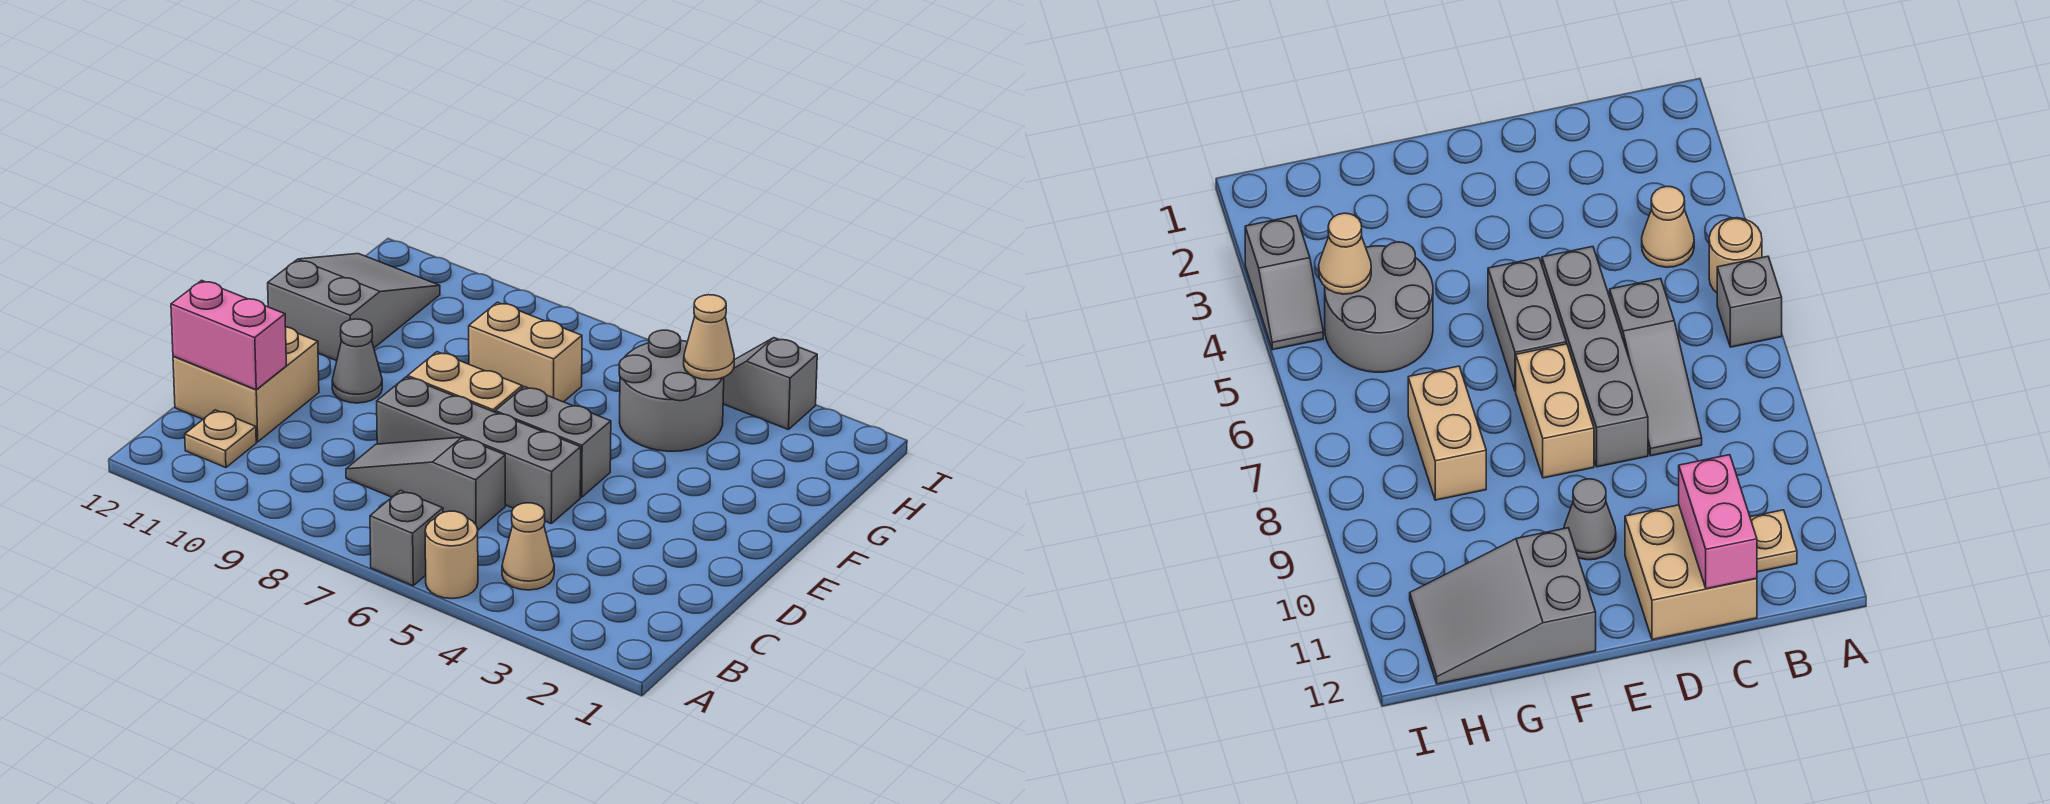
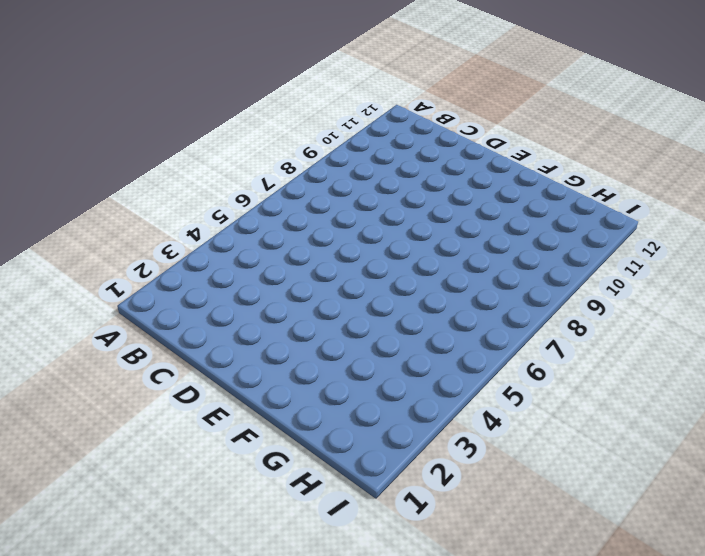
none -> tan round brick A5 level 1
none -> grey brick A6 level 1
none -> tan cone B4 level 1

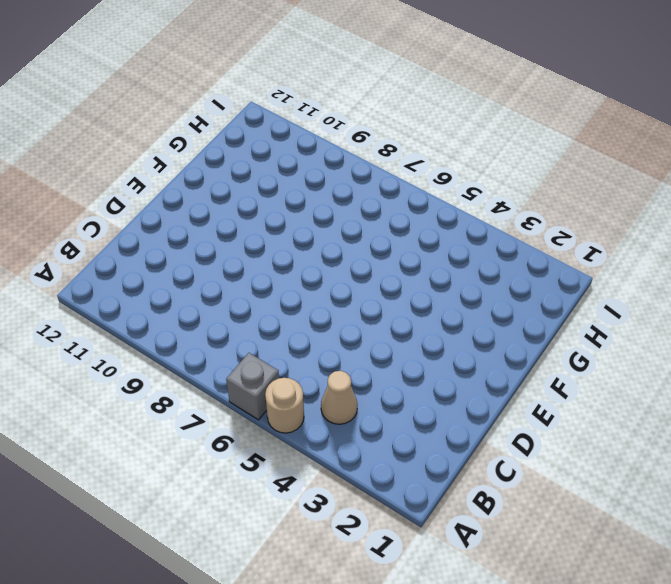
none -> tan plate B11 level 1
none -> grey slope C6:C8 level 1 top 6
none -> tan brick C11:D12 level 1

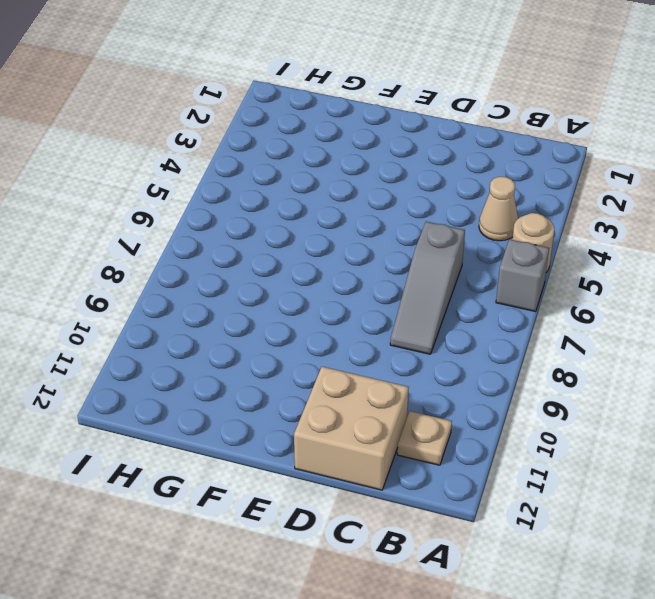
none -> grey brick D5:D8 level 1
none -> grey brick E5:E6 level 1
none -> tan brick E7:E8 level 1

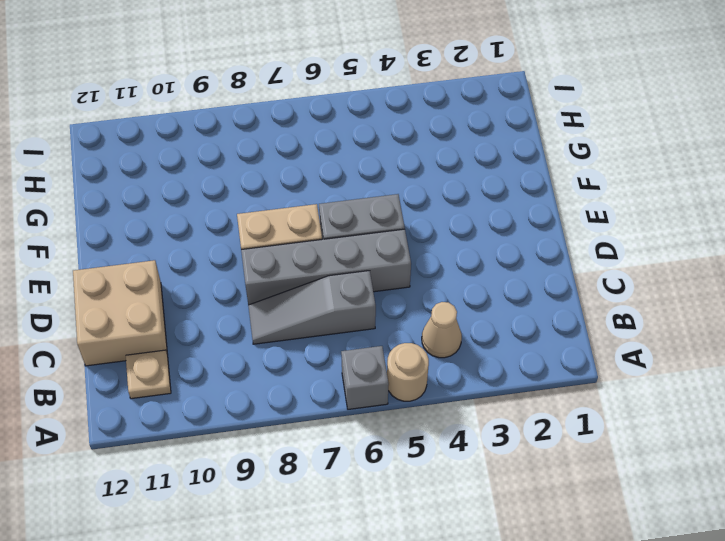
none -> grey cone E10 level 1
none -> grey slope F11:H12 level 1 top F
none -> grey round brick G4:H5 level 1

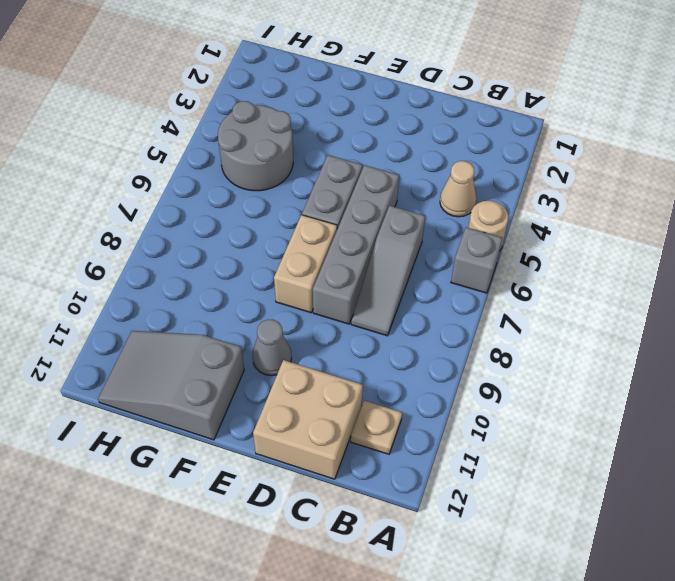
none -> tan brick G7:G8 level 1
none -> grey slope I3:I4 level 1 top 3
none -> pink brick C11:C12 level 2

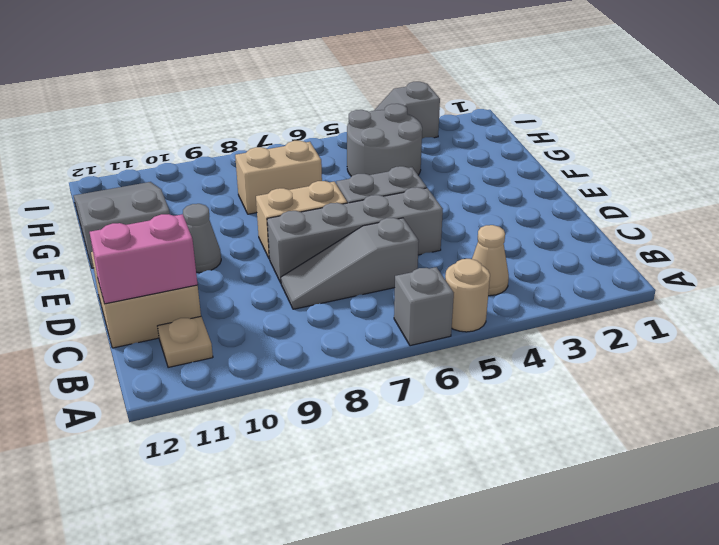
none -> tan cone H4 level 2

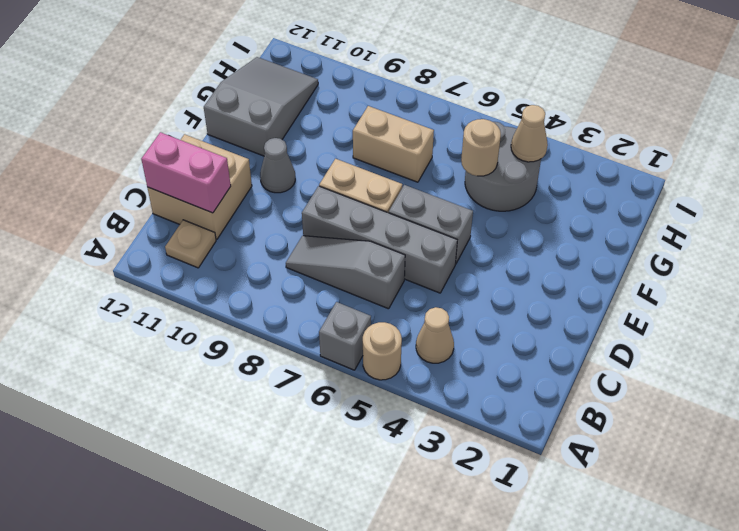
tan round brick G5 level 2 -> none
none -> grey slope I3:I4 level 1 top 3

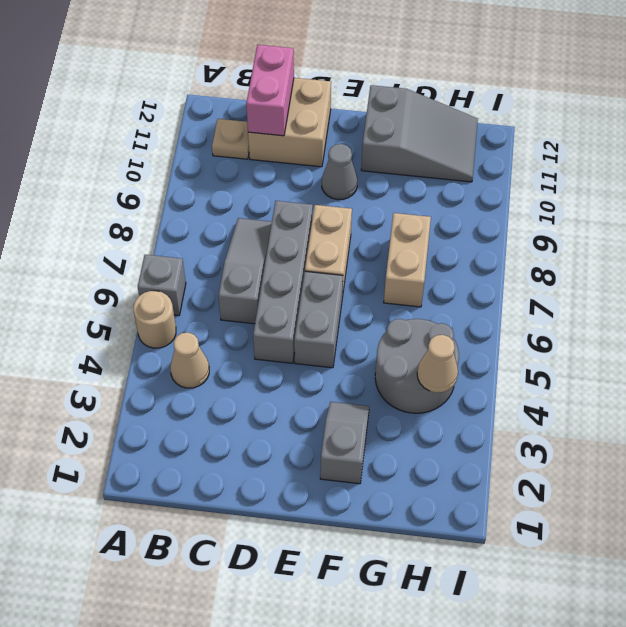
grey slope F2:F3 level 1 top 2 -> grey slope I3:I4 level 1 top 3

